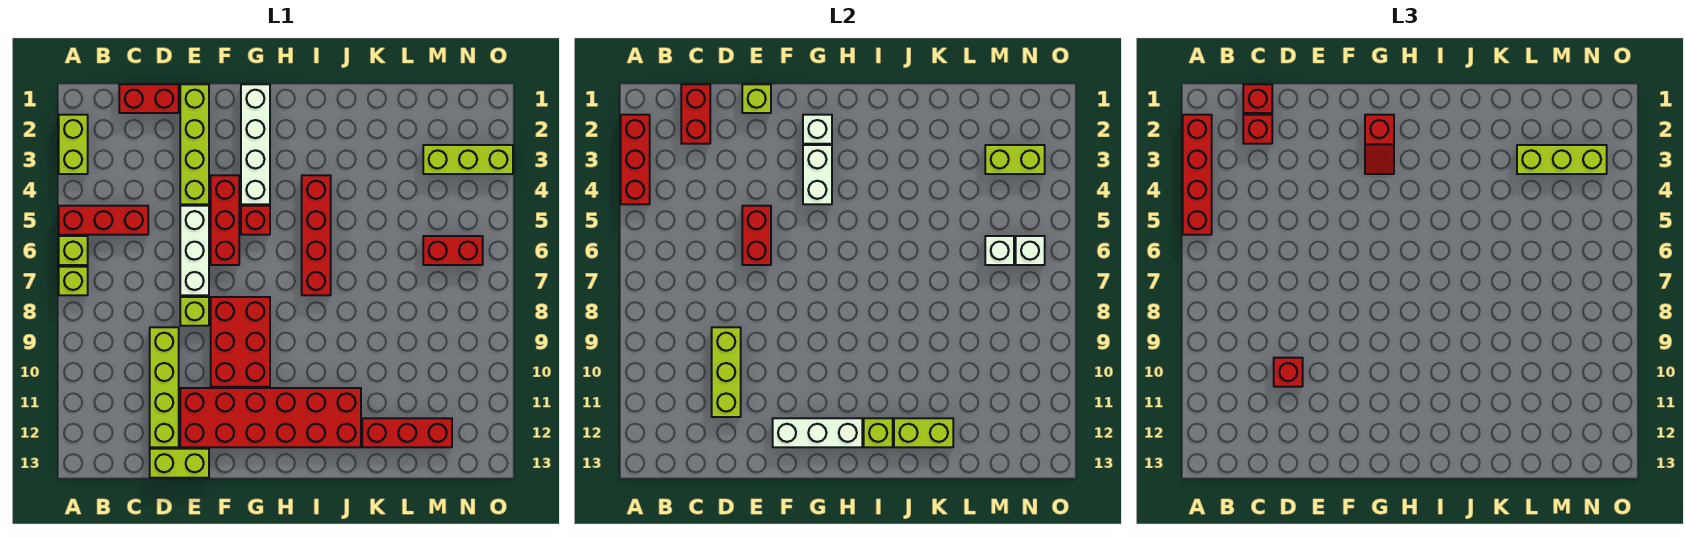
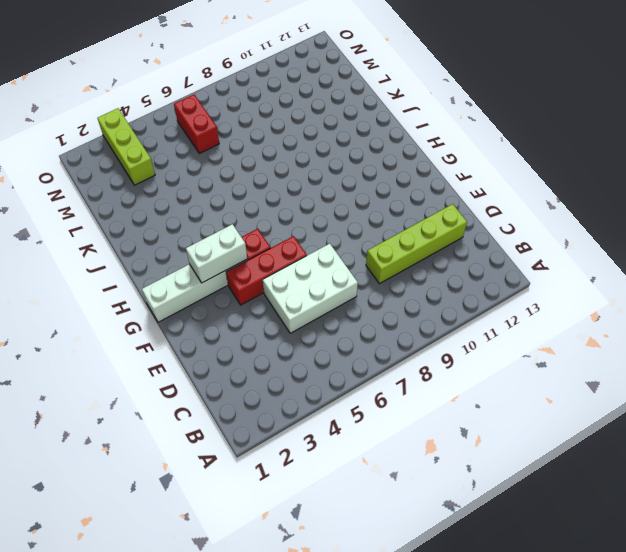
white brick D5:E7 level 1 -> white brick E5:E7 level 1
none -> lime brick A2:A3 level 1
none -> red brick A5:C5 level 1
none -> lime brick A6 level 1
none -> lime brick A7 level 1

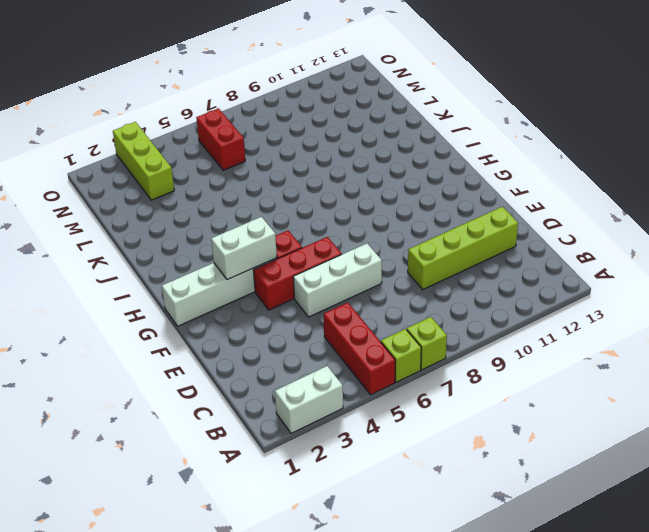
white brick A2:A3 level 1 -> lime brick A2:A3 level 1
none -> red brick C1:D1 level 1
none -> lime brick D13:E13 level 1
none -> lime brick E1:E4 level 1
none -> lime brick E8 level 1

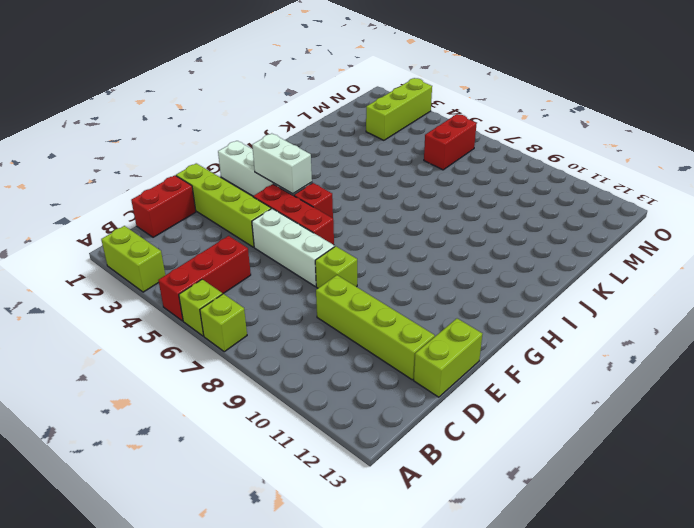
none -> red brick E11:J12 level 1
none -> red brick F8:G10 level 1
none -> red brick I4:I7 level 1
none -> red brick K12:M12 level 1

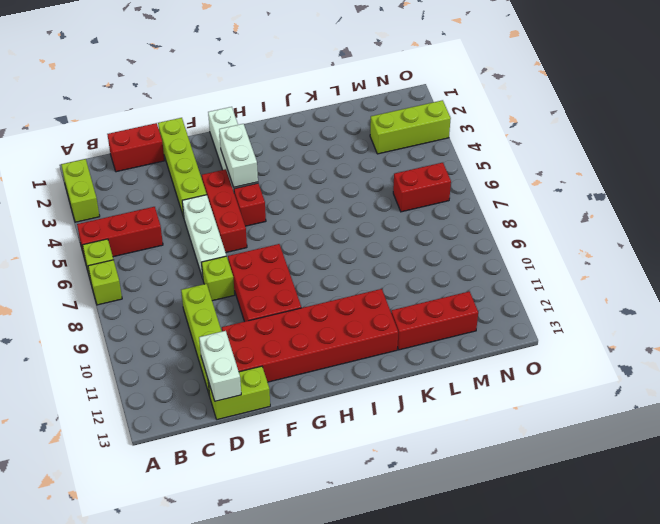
white brick D12:D13 level 2 -> none
none -> red brick I4:I7 level 1
none -> red brick A2:A4 level 2
none -> red brick C1:C2 level 2
none -> lime brick D9:D11 level 2

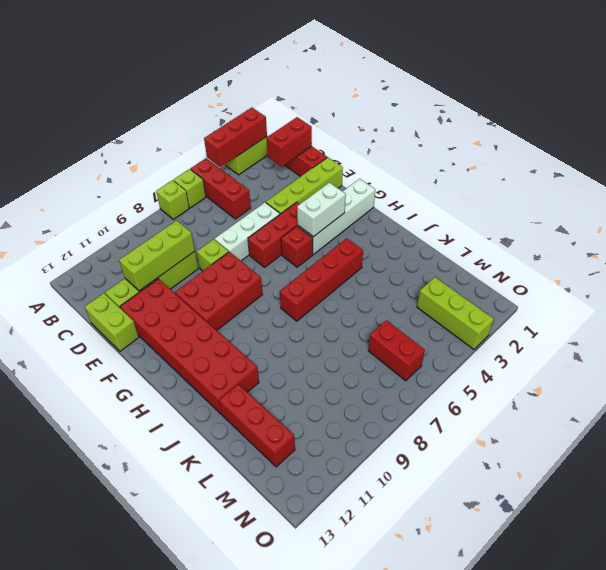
none -> lime brick E1 level 2
none -> red brick E5:E6 level 2
none -> white brick F12:H12 level 2
none -> white brick G2 level 2

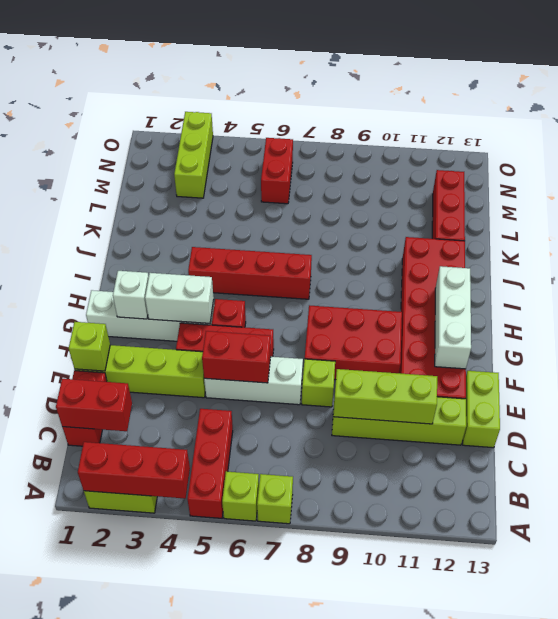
none -> lime brick I12 level 2
none -> lime brick J12:K12 level 2
none -> lime brick M3:N3 level 2
none -> white brick M6 level 2

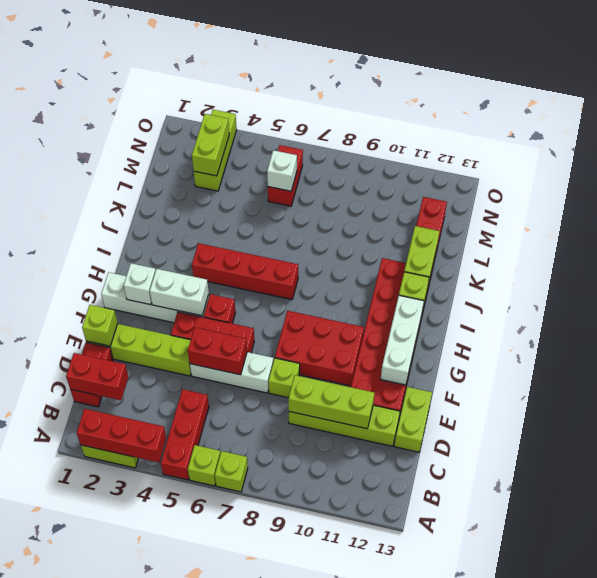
none -> white brick N6 level 2
none -> red brick A2:A5 level 3
none -> red brick C1 level 3
none -> red brick C2 level 3

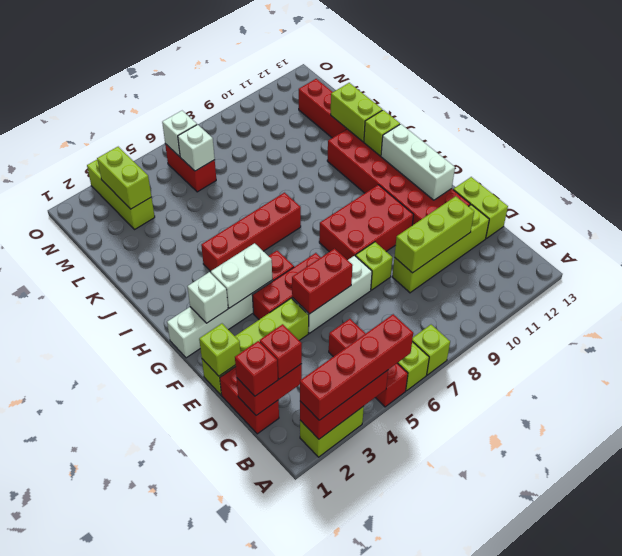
none -> red brick D10 level 3
none -> red slope G2:G3 level 3 top 2
none -> lime brick L3:N3 level 3

